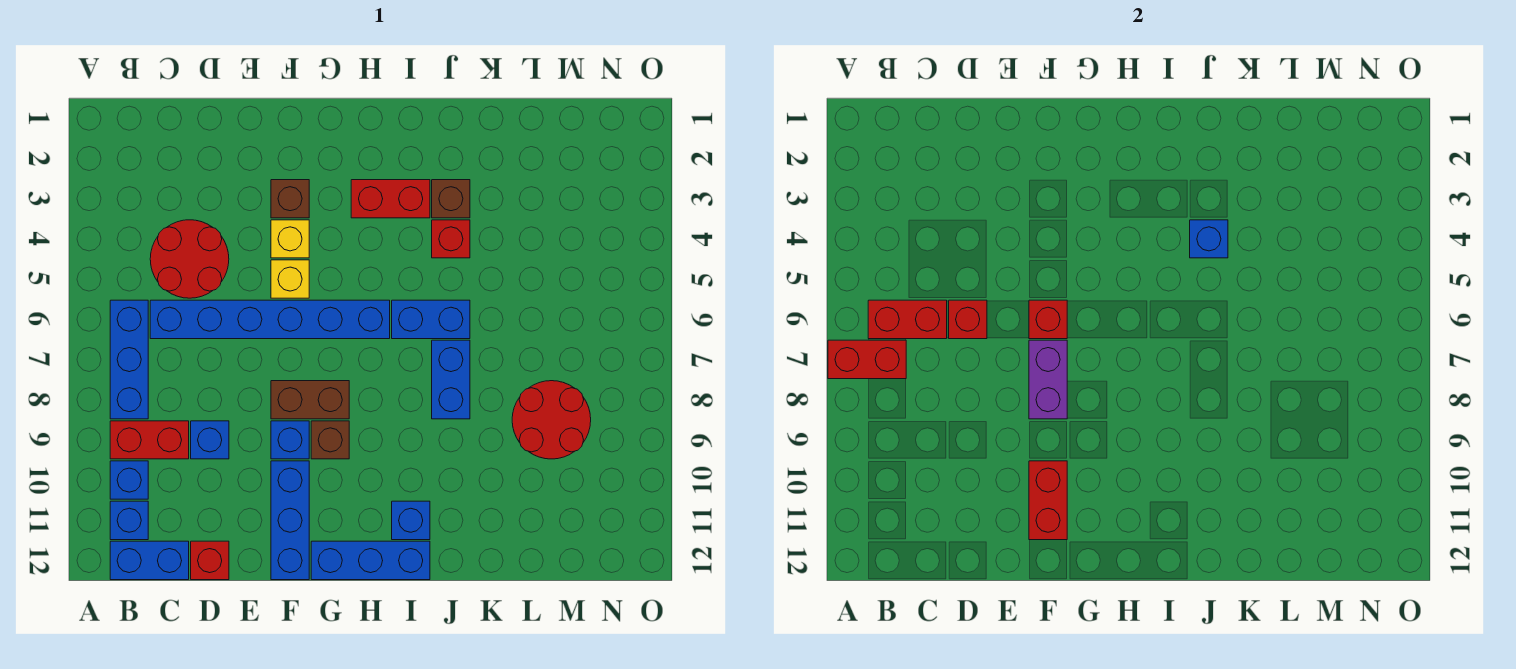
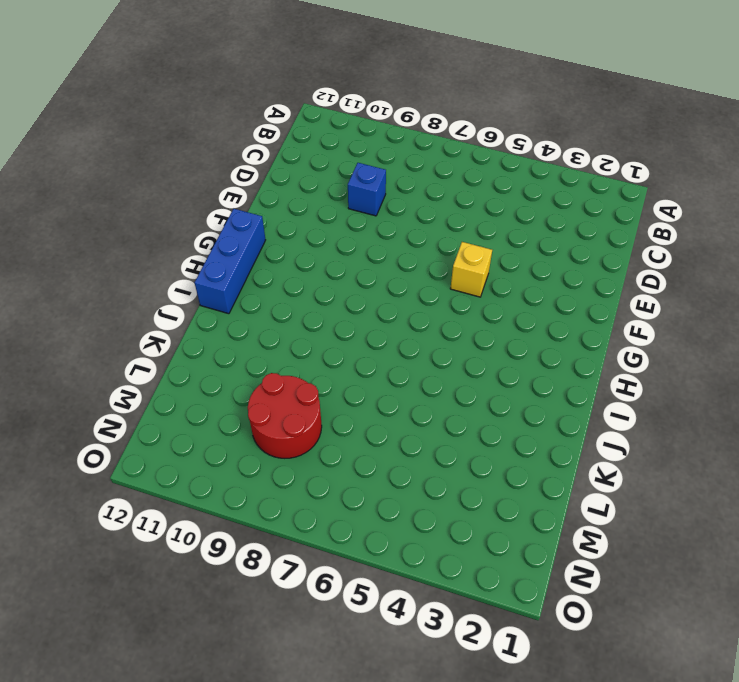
none -> blue brick B6:B8 level 1
none -> red brick B9:C9 level 1
none -> blue brick B10 level 1
none -> blue brick B11 level 1

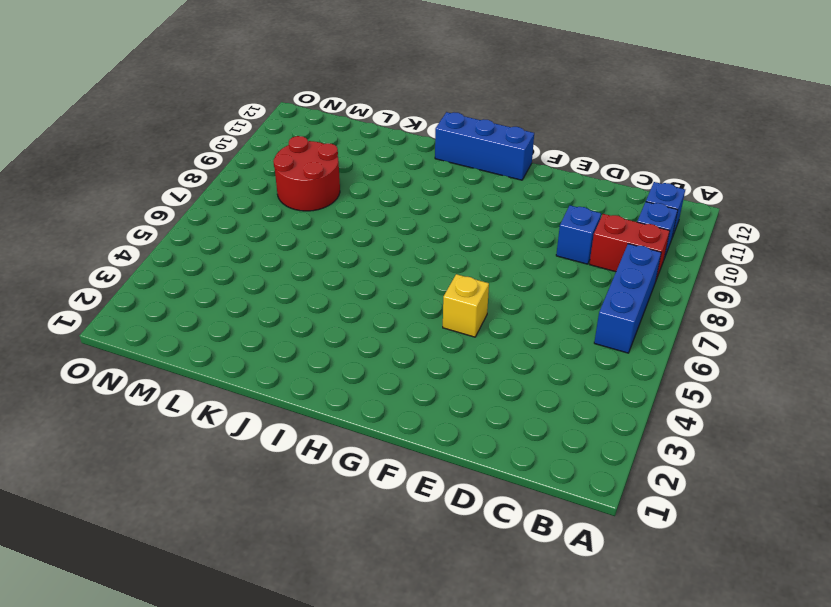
none -> blue brick B12:C12 level 1
none -> red round brick C4:D5 level 1
none -> blue brick C6:H6 level 1
none -> red brick D12 level 1

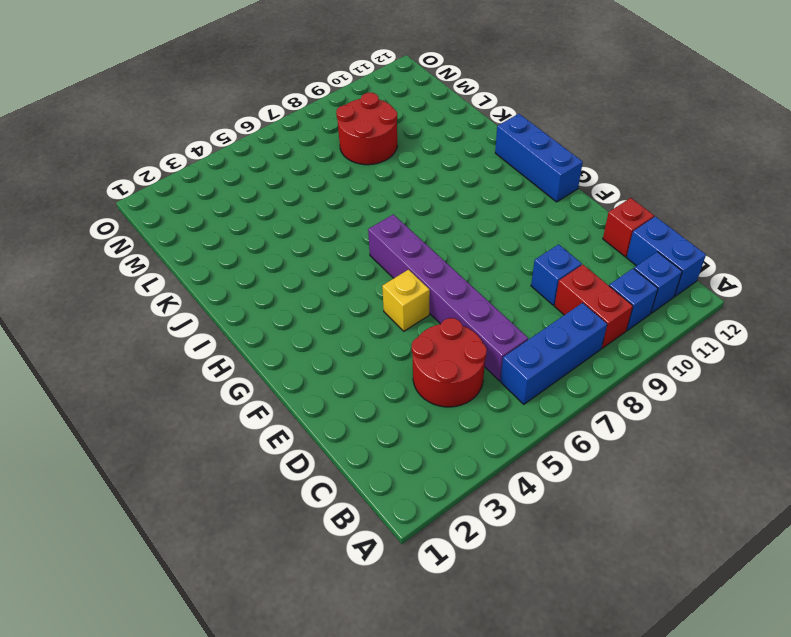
purple brick C6:H6 level 1 -> blue brick C6:H6 level 1
none -> brown brick F3 level 1
none -> yellow brick F4 level 1
none -> brown brick F8:G8 level 1
none -> blue brick F9 level 1

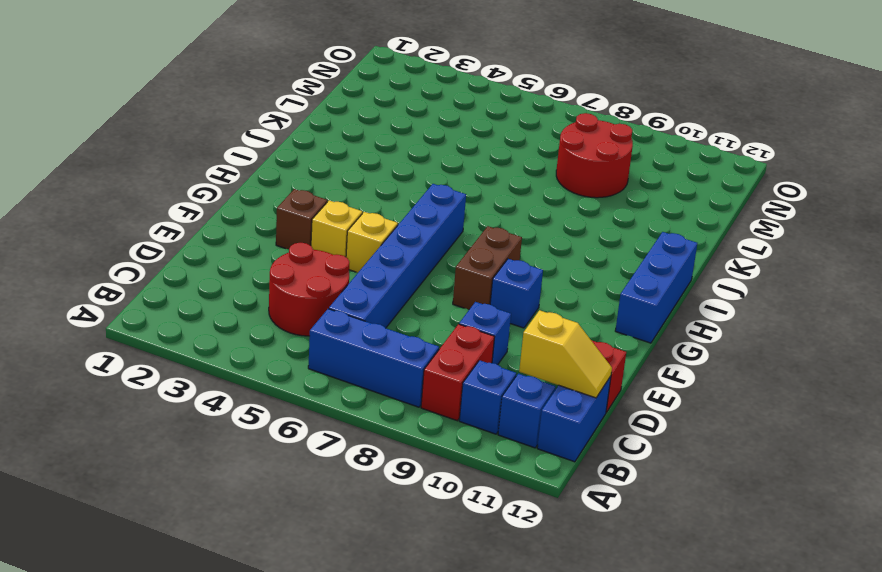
yellow slope C11:C12 level 2 top 11 -> none
none -> blue brick F10:F12 level 1
none -> brown brick G9 level 1
none -> red brick H3:I3 level 1
none -> blue brick I6:J6 level 1

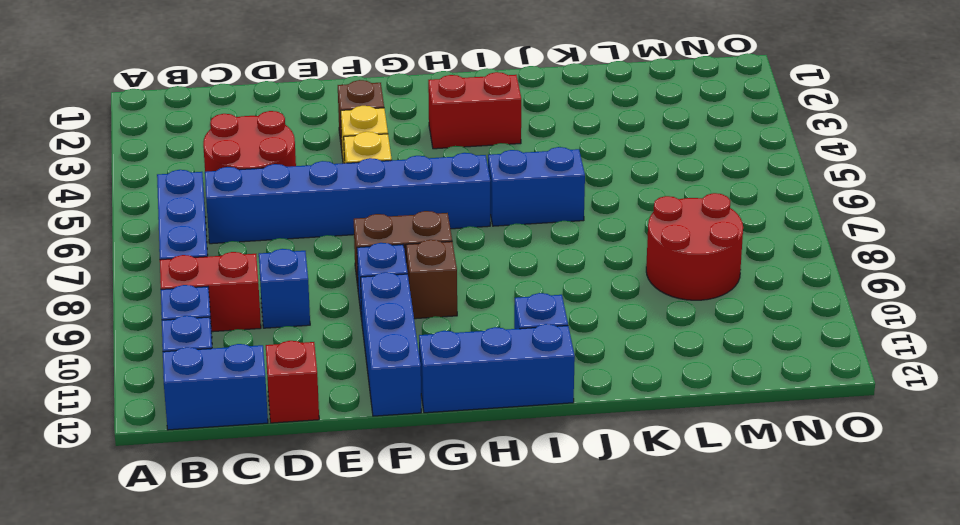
none -> brown brick J3 level 1
none -> red brick J4 level 1
none -> blue brick J7:J8 level 1
none -> red brick A7:B7 level 2

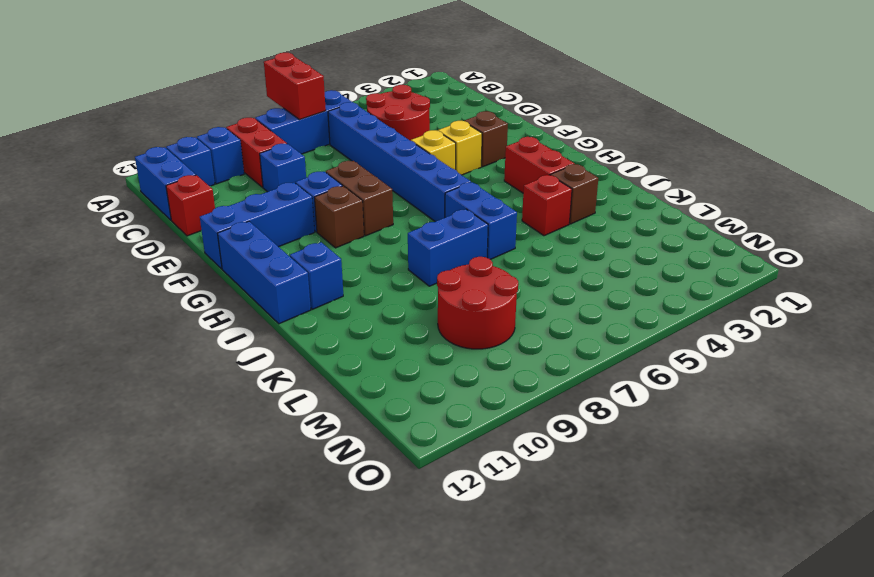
none -> red brick B6:C6 level 2
none -> red brick D6 level 2
none -> red brick F6 level 2
none -> purple brick F7:F8 level 2

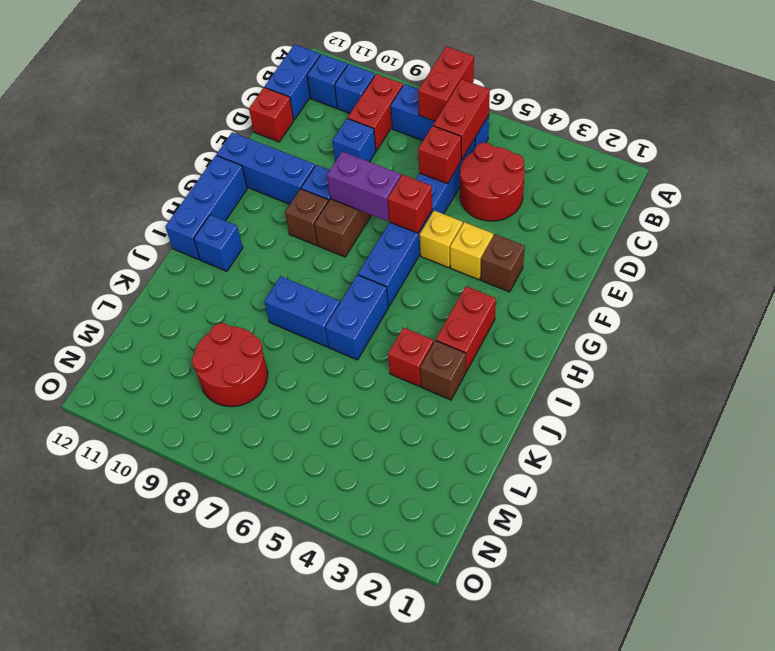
none -> red brick F10:F11 level 2
none -> blue brick J4 level 2

